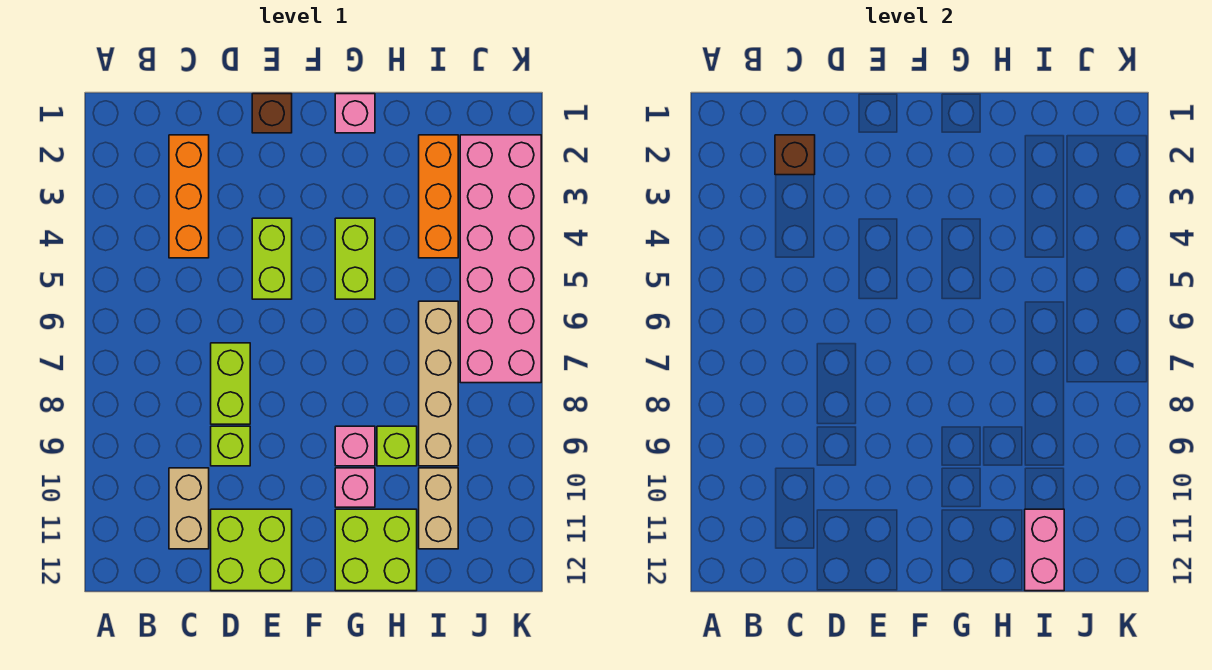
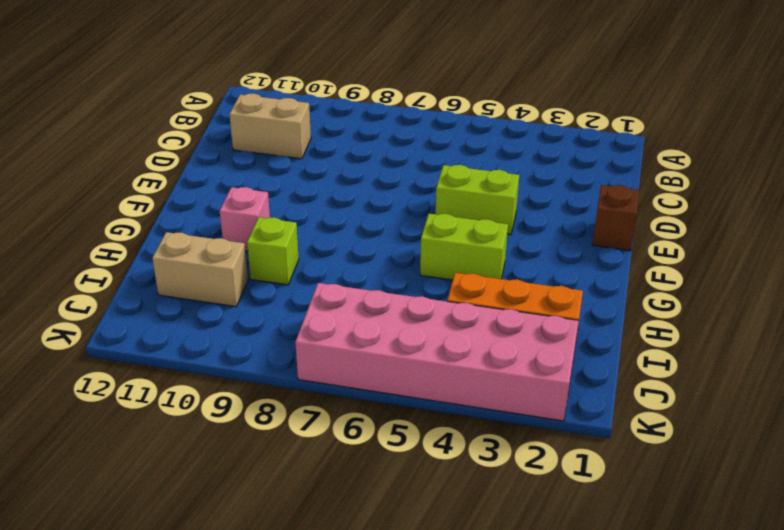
none -> orange brick C2:C4 level 1
none -> lime brick D7:D8 level 1
none -> lime brick D9 level 1

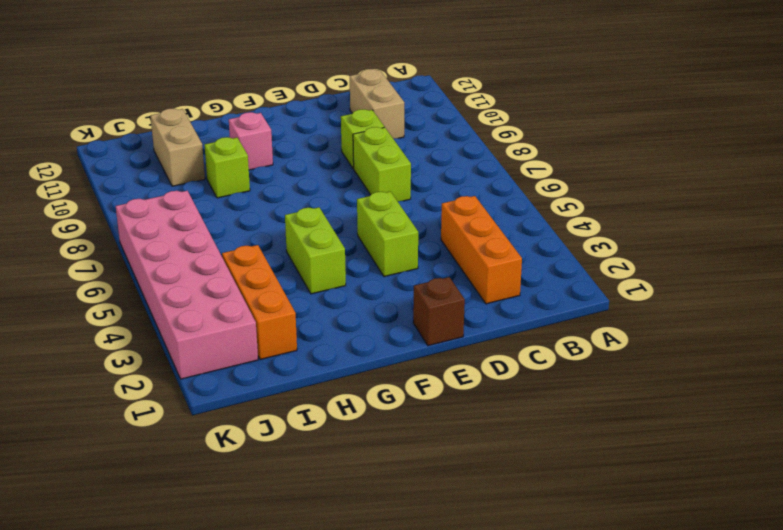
none -> lime brick D11:E12 level 1
none -> pink brick G1 level 1
none -> pink brick G9 level 1

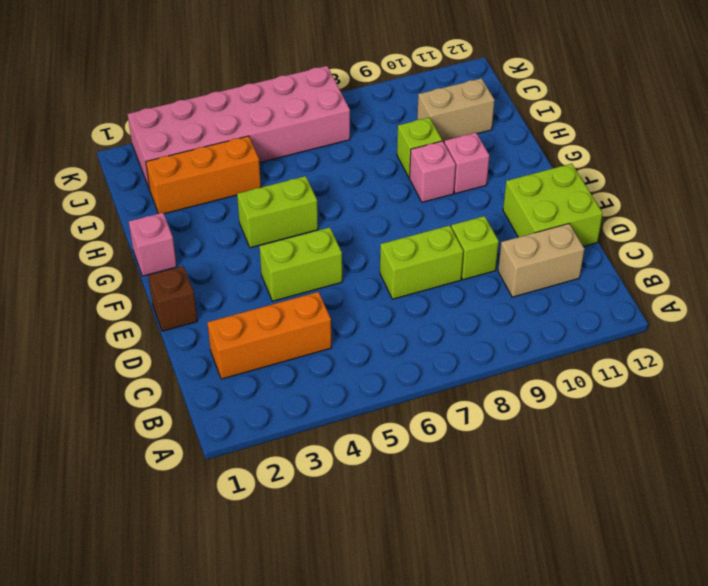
none -> lime brick G11:H12 level 1
none -> tan brick I6:I9 level 1
none -> brown brick C2 level 2

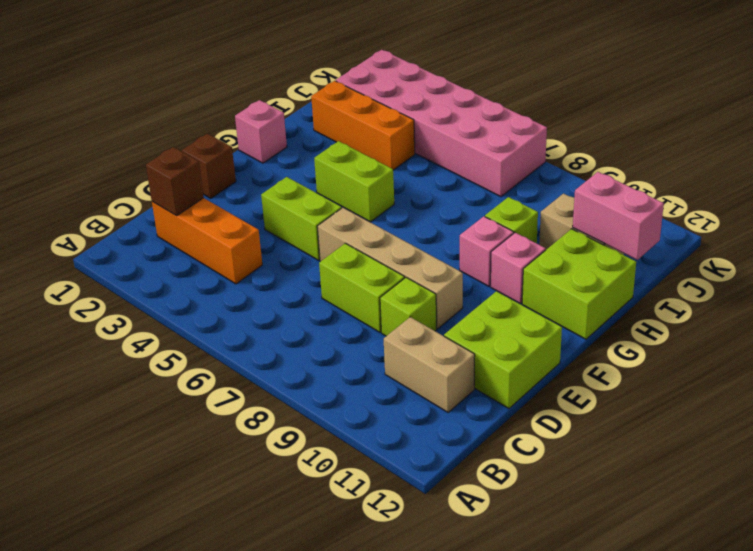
tan brick E6:E9 level 1 -> tan brick I6:I9 level 1

